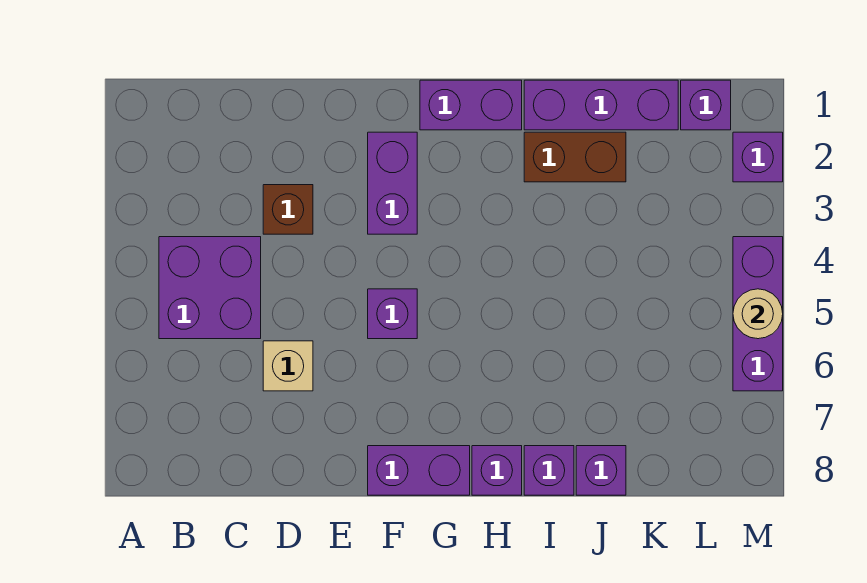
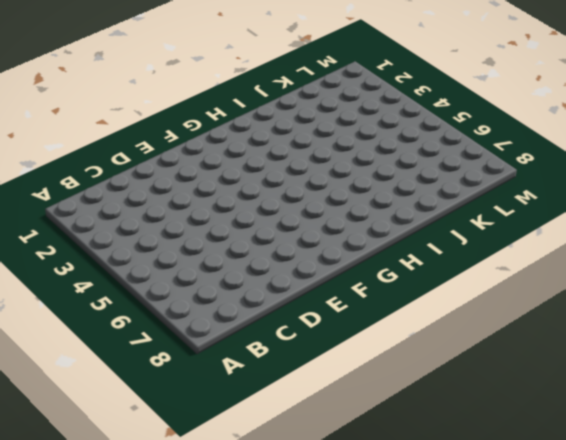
none -> purple brick B4:C5 level 1
none -> brown brick D3 level 1
none -> tan brick D6 level 1

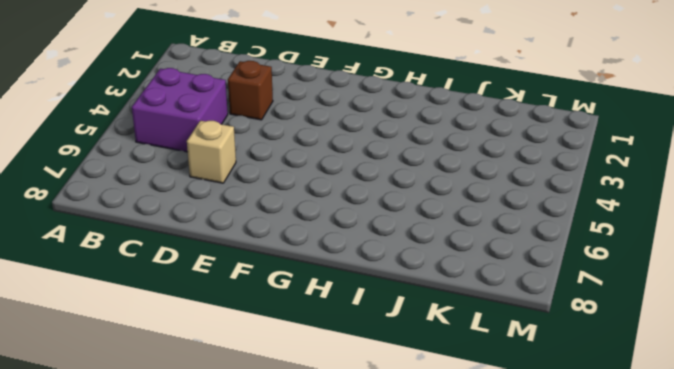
none -> purple brick F2:F3 level 1
none -> purple brick F5 level 1
none -> purple brick F8:G8 level 1

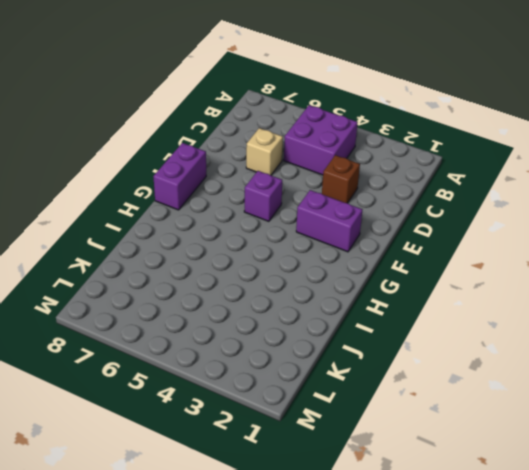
none -> purple brick G1:H1 level 1
none -> purple brick H8 level 1
none -> purple brick I1:K1 level 1

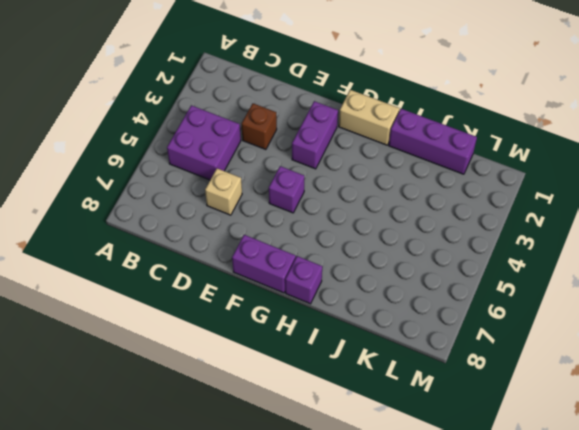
tan brick G1:H1 level 1 -> purple brick G1:H1 level 1
none -> brown brick I2:J2 level 1
none -> purple brick I8 level 1
none -> purple brick J8 level 1

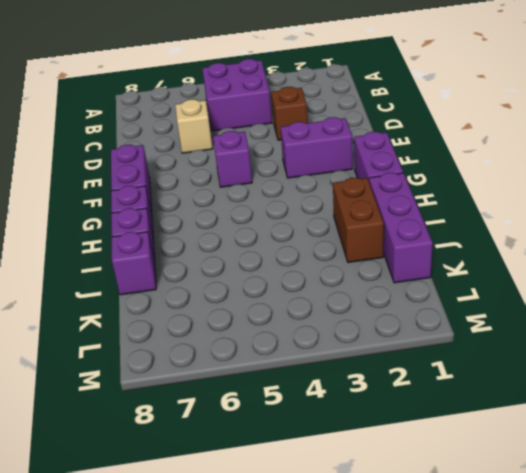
none -> purple brick L1 level 1
none -> purple brick M2 level 1
none -> purple brick M4:M6 level 1

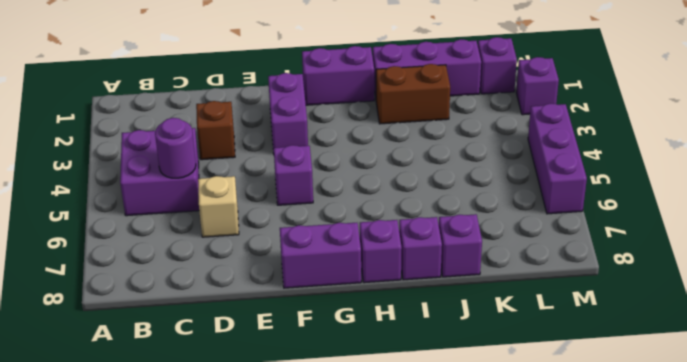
purple round brick C5 level 2 -> none
none -> tan round brick M5 level 2

